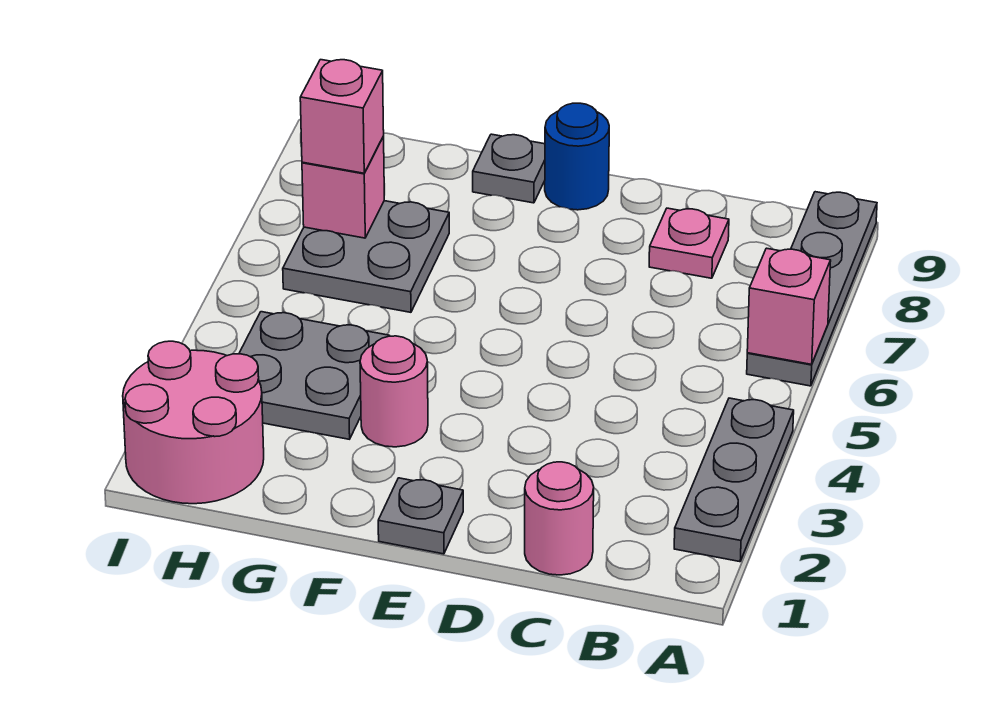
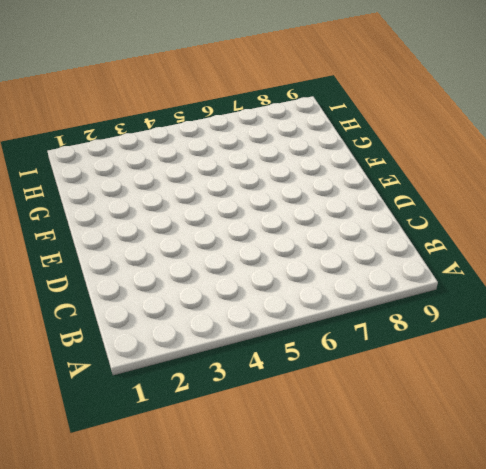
none -> grey plate A2:A4 level 1
none -> grey plate A6:A9 level 1
none -> pink round brick C1 level 1

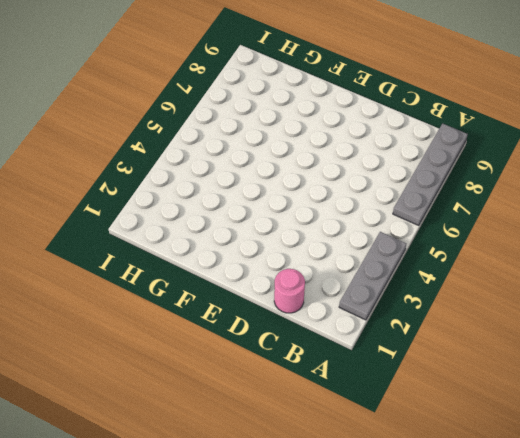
none -> pink plate C8 level 1
none -> grey plate E1 level 1
none -> blue round brick E9 level 1

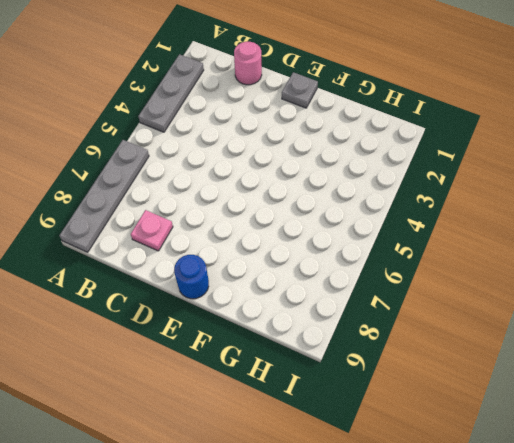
none -> pink round brick F3 level 1
none -> grey plate F9 level 1
none -> grey plate G3:H4 level 1

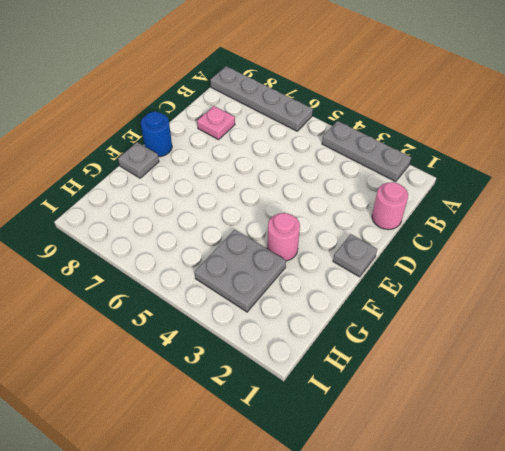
none -> grey plate G6:H7 level 1
none -> pink round brick H1:I2 level 1
none -> pink brick A6 level 2

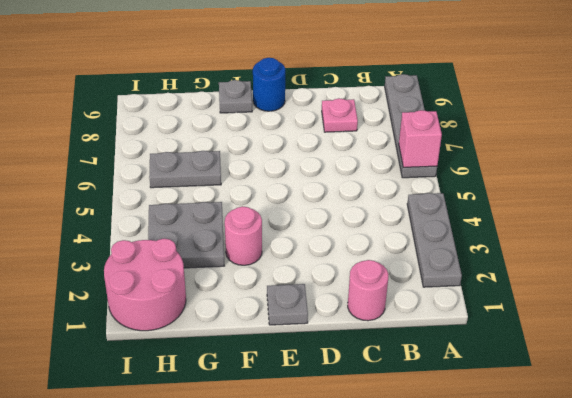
grey plate G6:H6 level 1 -> grey plate G6:H7 level 1
none -> pink brick H7 level 2
none -> pink brick H7 level 3

